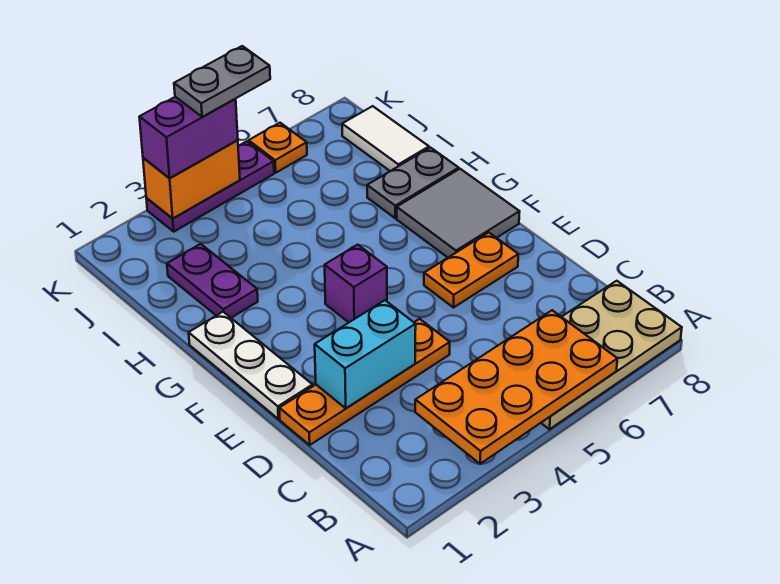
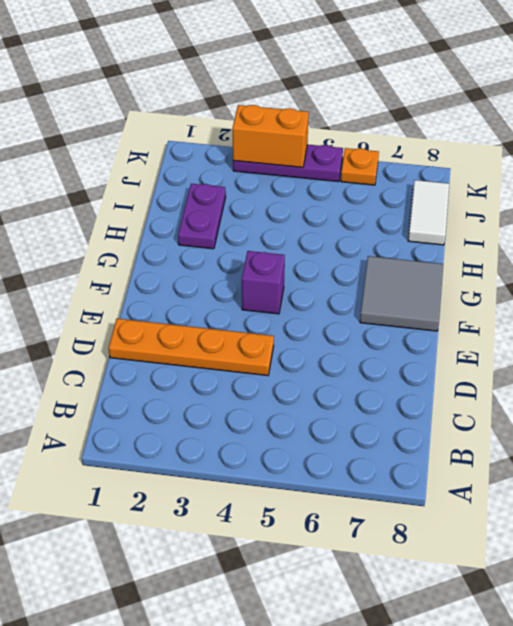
none -> tan plate A5:B8 level 1
none -> white plate E1:G1 level 1
none -> orange plate E6:E7 level 1

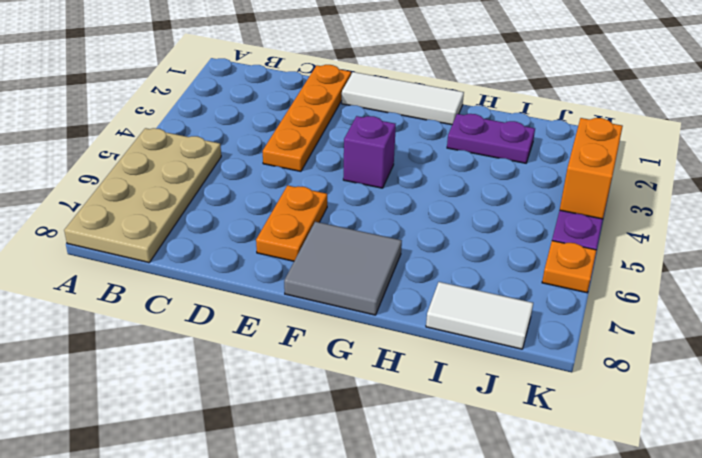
white tile E1:G1 level 1 -> white plate E1:G1 level 1
none -> grey plate H7:H8 level 1
none -> orange plate A3:B6 level 2
none -> cyan brick D2:D3 level 2

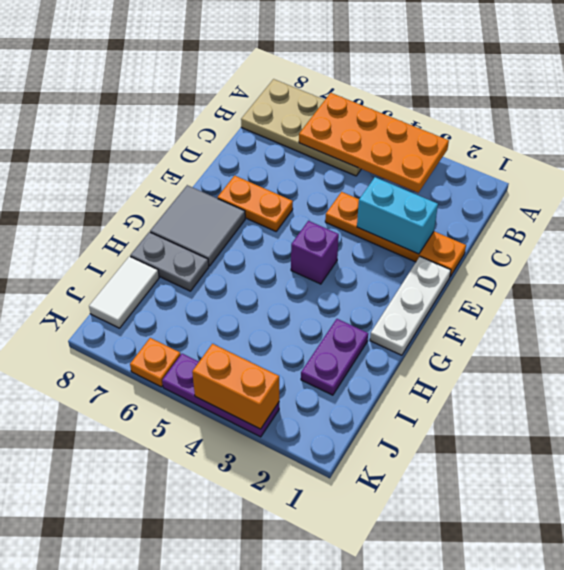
none -> purple brick K3:K4 level 3
none -> grey plate K4:K5 level 4

